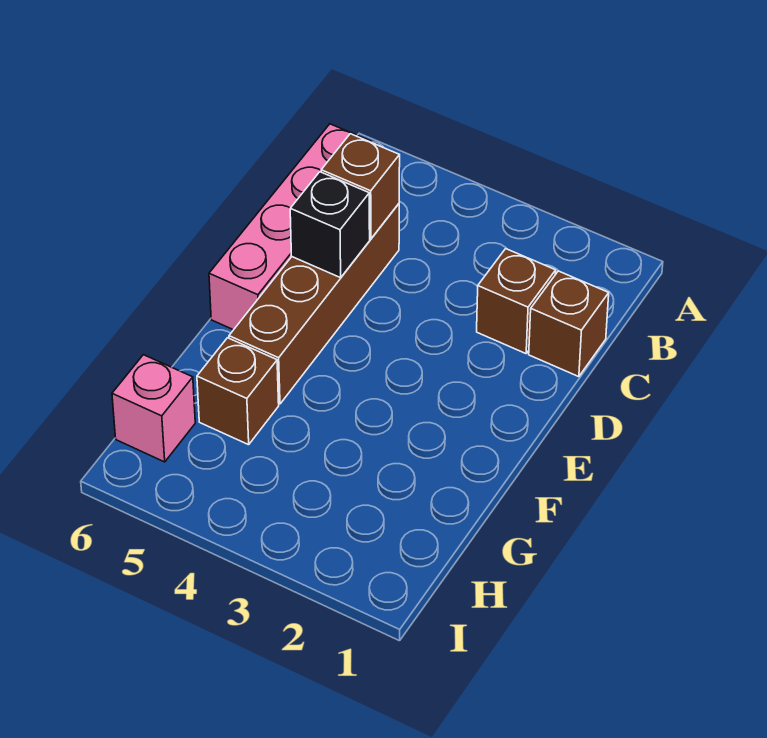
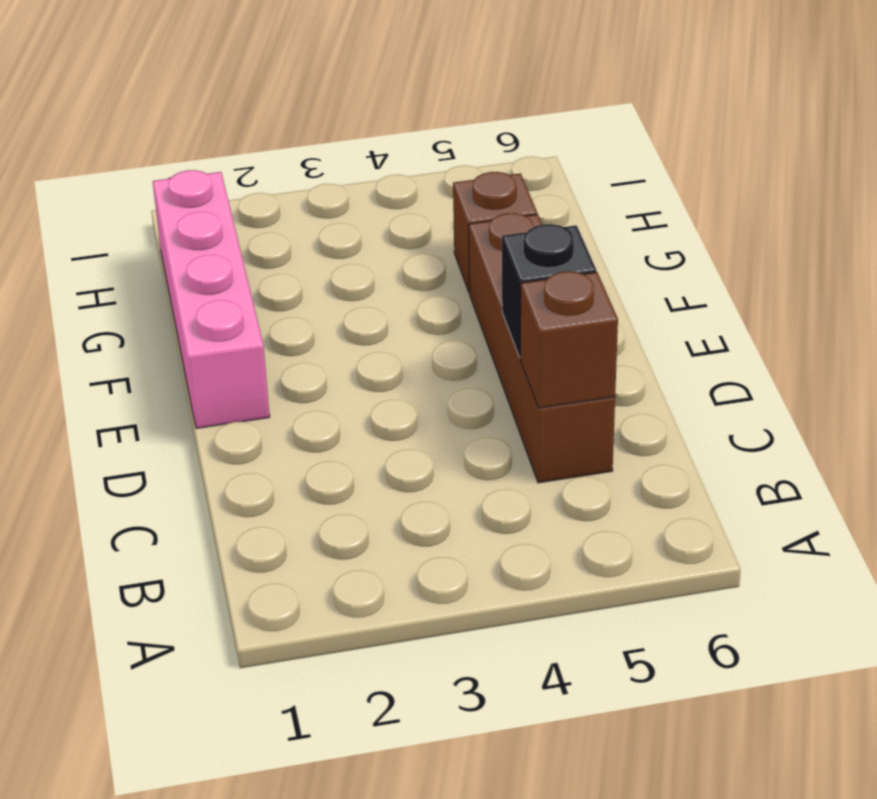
pink brick E1:H1 level 1 -> pink brick B6:E6 level 1
none -> brown brick C1 level 1
none -> brown brick C2 level 1

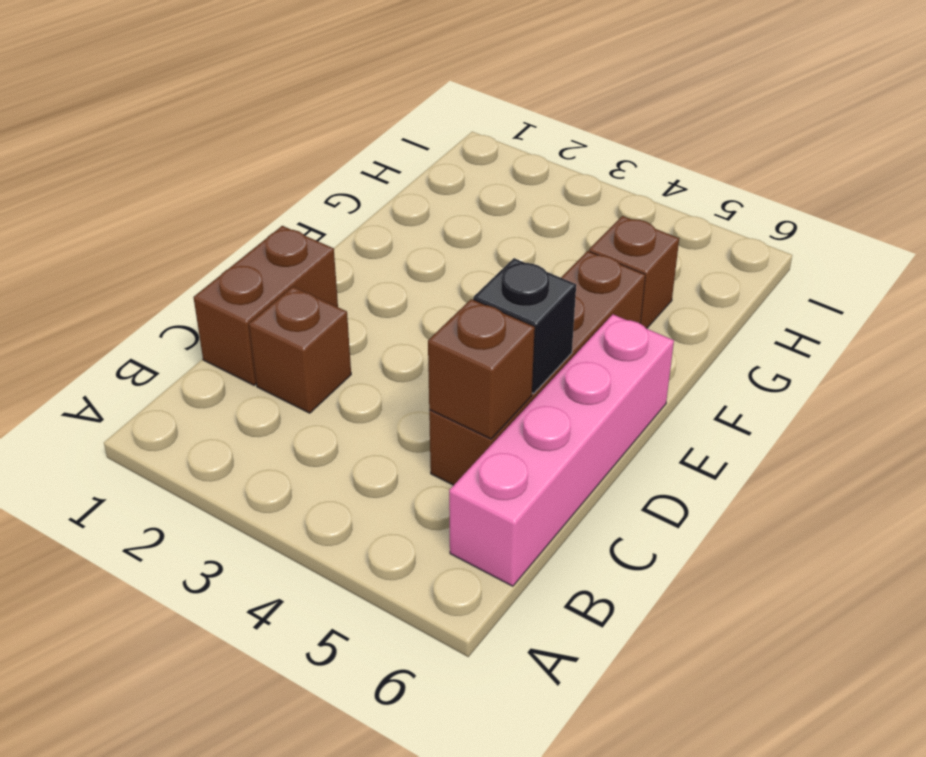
brown brick C1:D1 level 1 -> brown brick C1 level 1
none -> pink brick H6 level 1

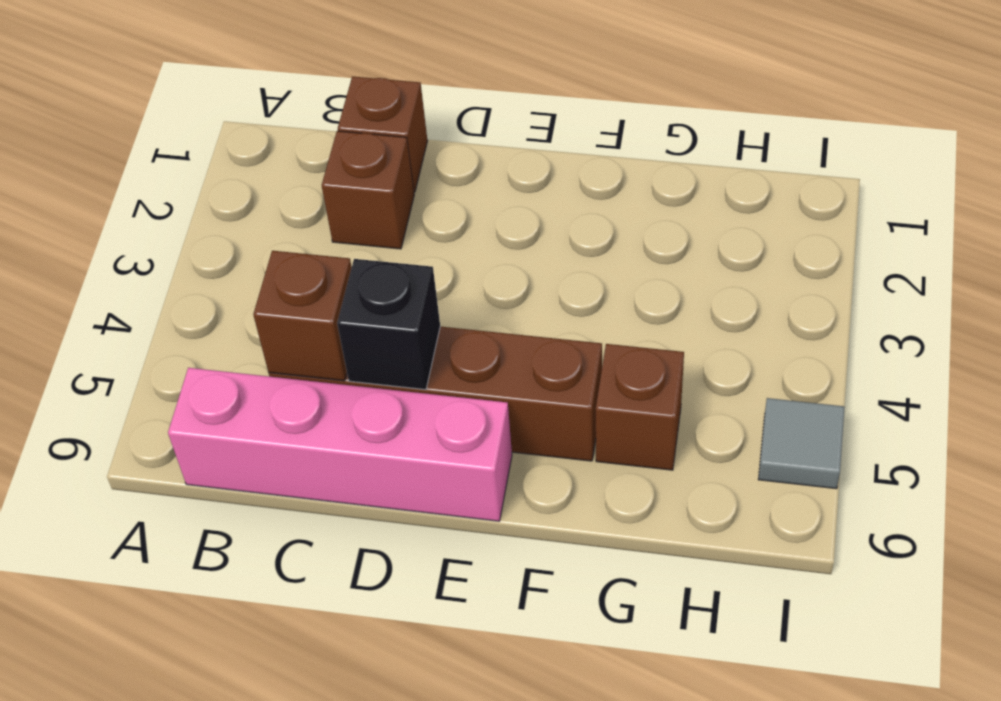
grey tile I5 level 1 -> none
none -> pink brick H6 level 1

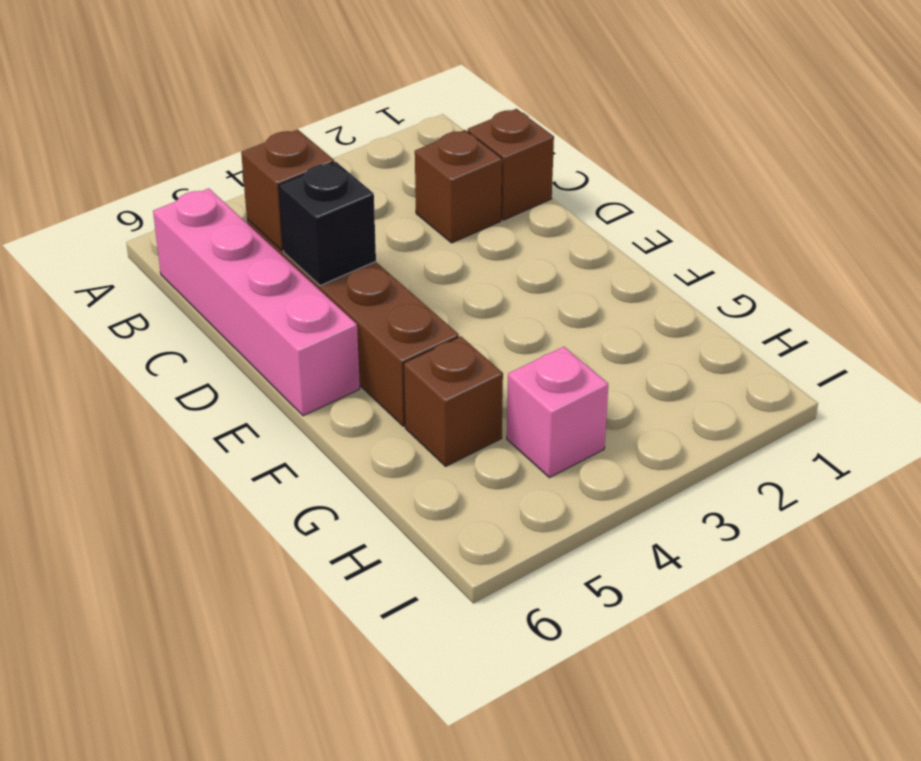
pink brick H4 level 1 -> pink brick H6 level 1

